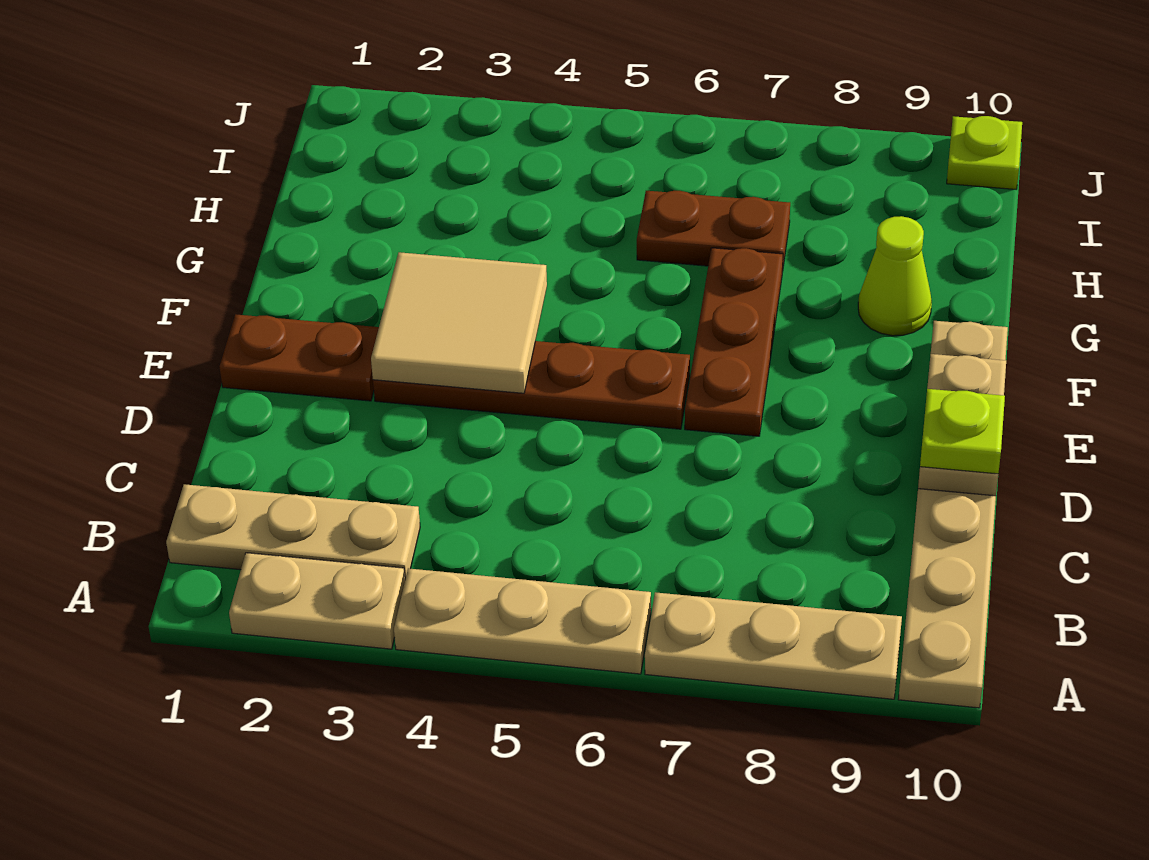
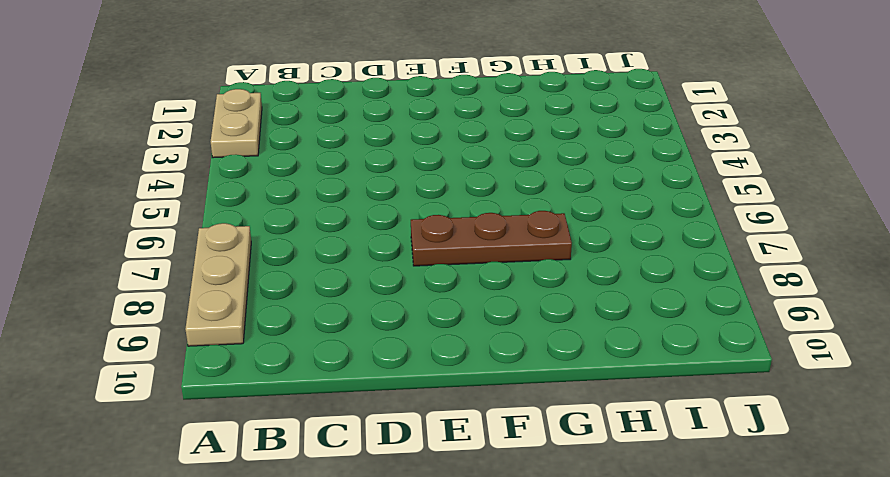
none -> tan plate A4:A6 level 1
none -> tan plate A10:F10 level 1
none -> tan plate B1:B3 level 1

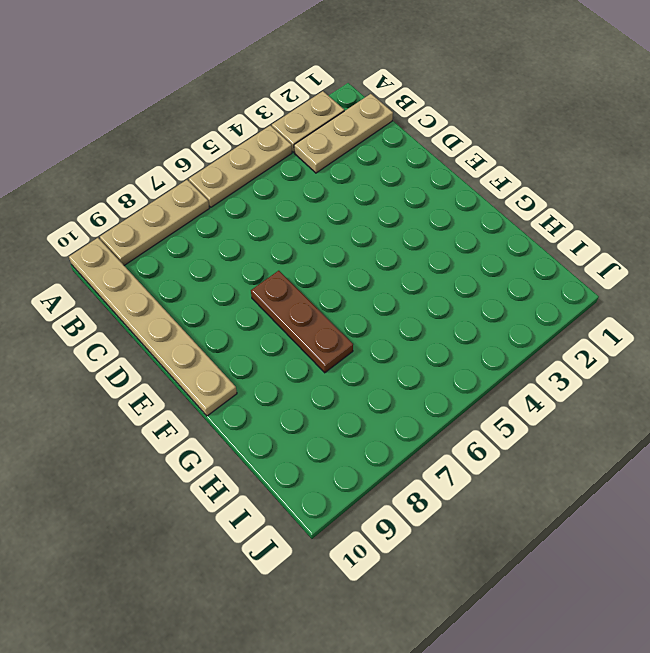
none -> brown plate E1:E2 level 1
none -> brown plate E3:E6 level 1
none -> lime cone G9 level 1

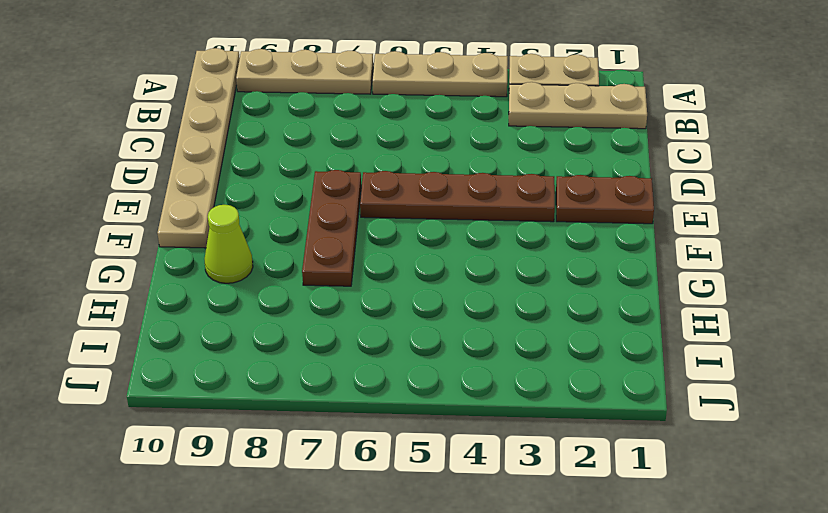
none -> brown plate H6:H7 level 1
none -> lime plate J10 level 1
none -> tan plate D10:E10 level 2

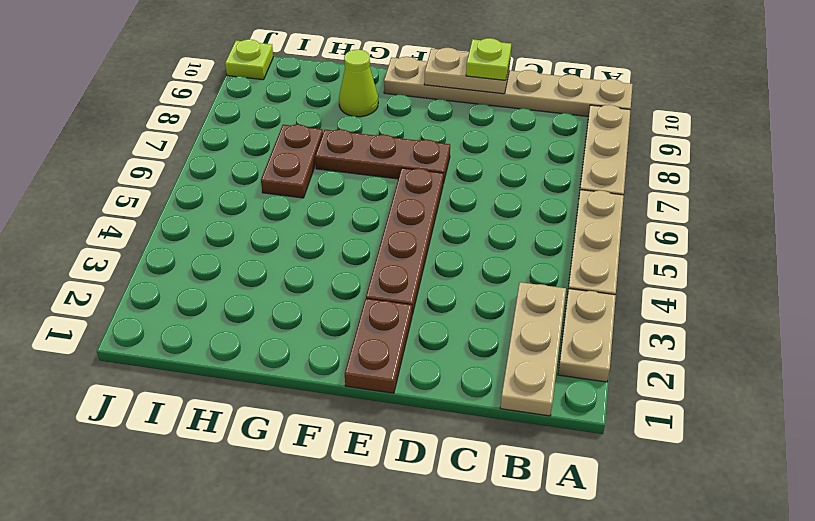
none -> tan tile E3:F4 level 2

